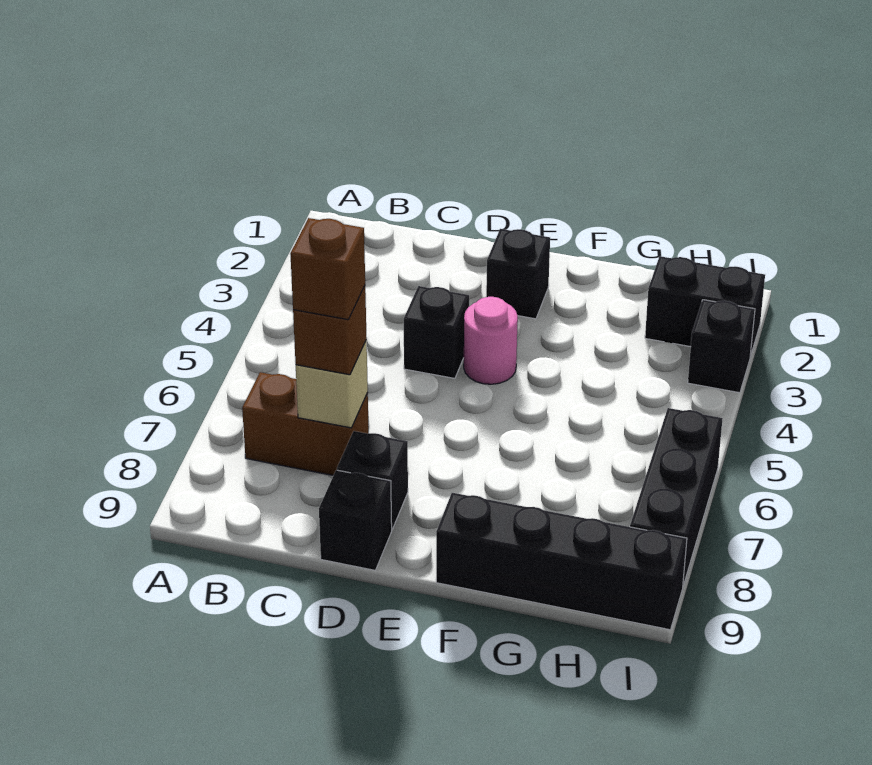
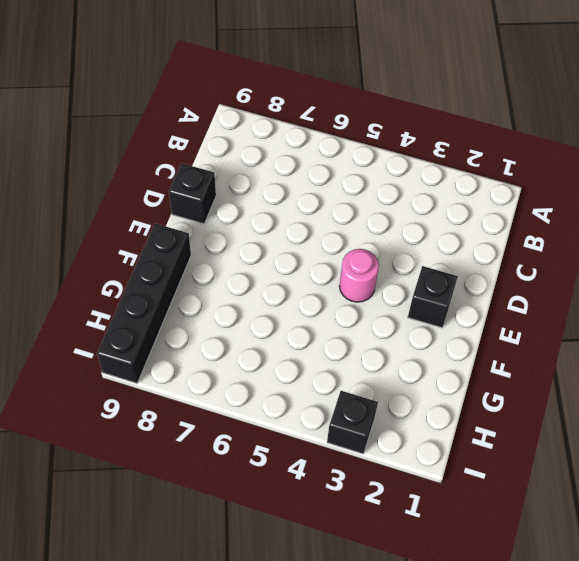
none -> brown brick B7:C7 level 1
none -> black brick D4 level 1
none -> black brick D8 level 1

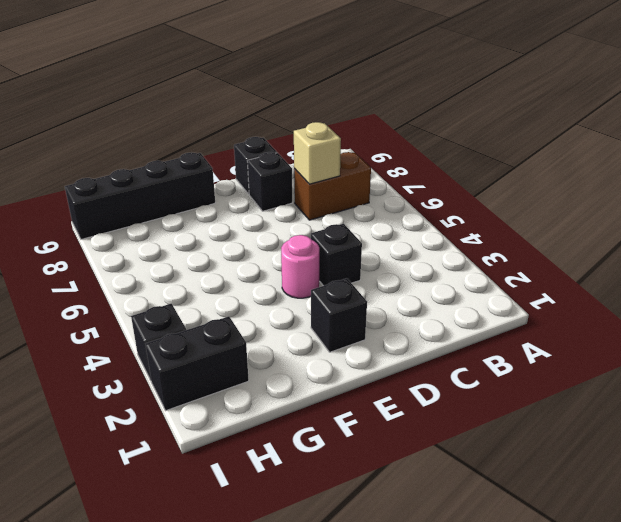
none -> black brick I6:I8 level 1
none -> brown brick C7 level 3
none -> brown brick C7 level 4

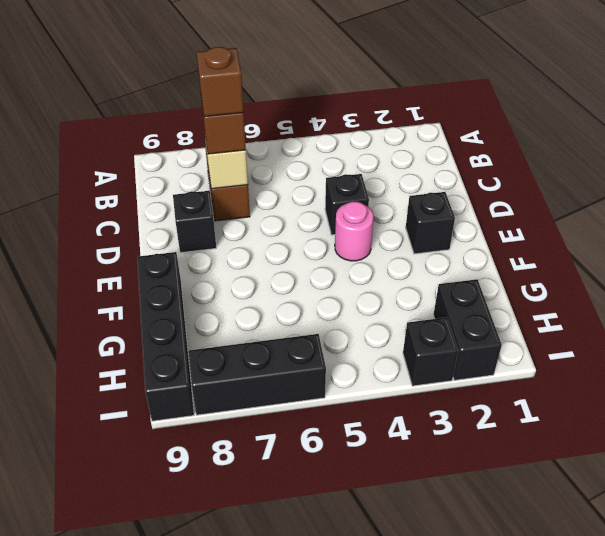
none -> black brick D9 level 1

